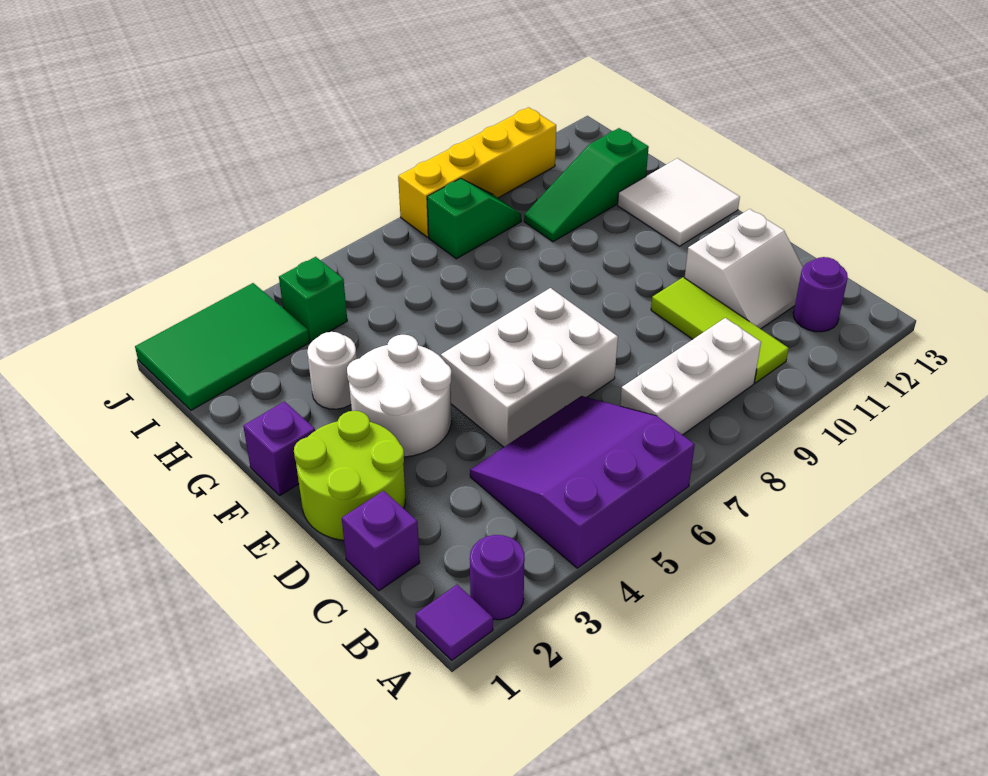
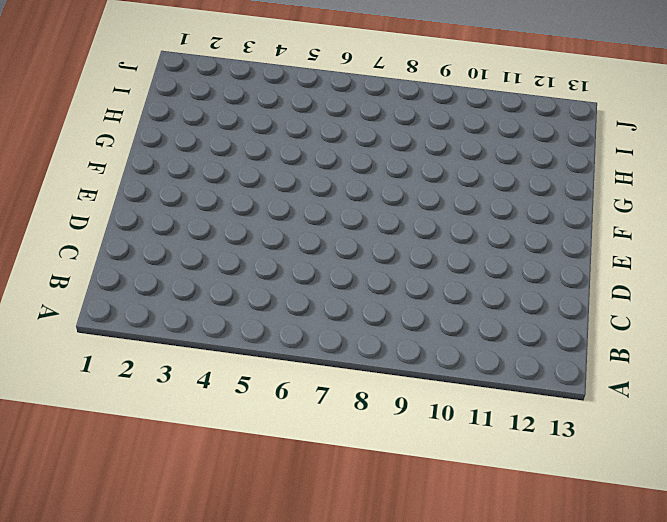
none -> purple tile A1 level 1
none -> purple round brick A2 level 1
none -> purple slope A4:C6 level 1 top A

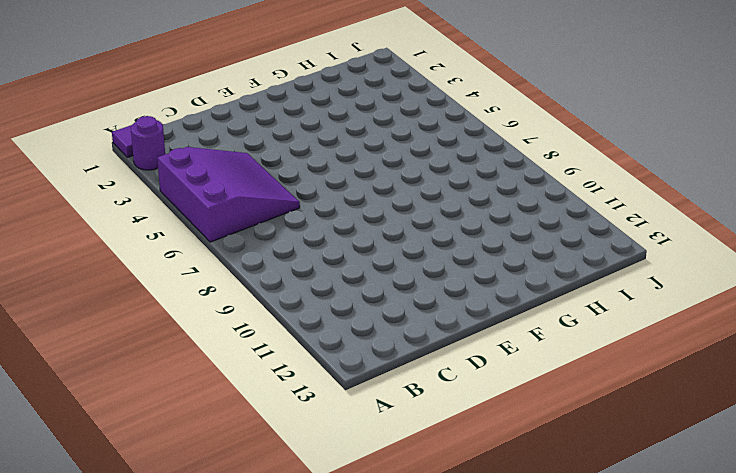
none -> white brick B7:B9 level 1
none -> lime tile B10:D10 level 1
none -> purple round brick B12 level 1

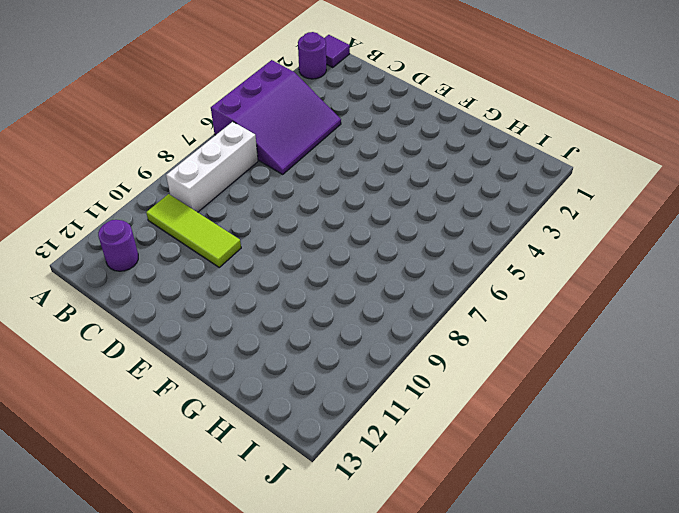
none -> purple brick C1 level 1
none -> white slope C11:D12 level 1 top D
none -> lime round brick D1:E2 level 1

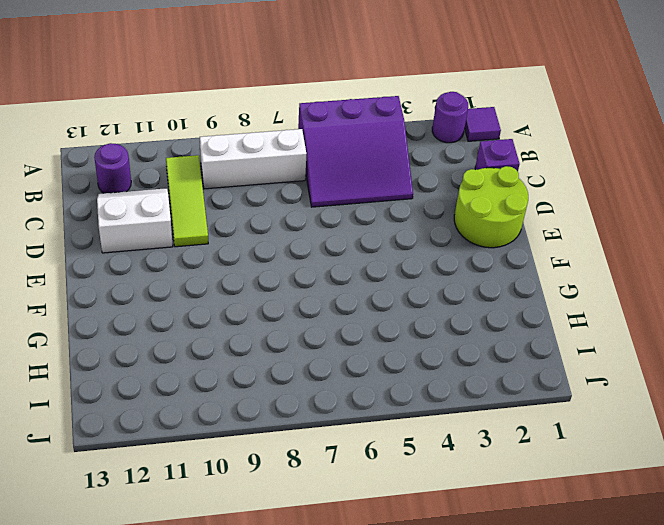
none -> white brick D5:E7 level 1
none -> white round brick E3:F4 level 1
none -> purple brick F1 level 1

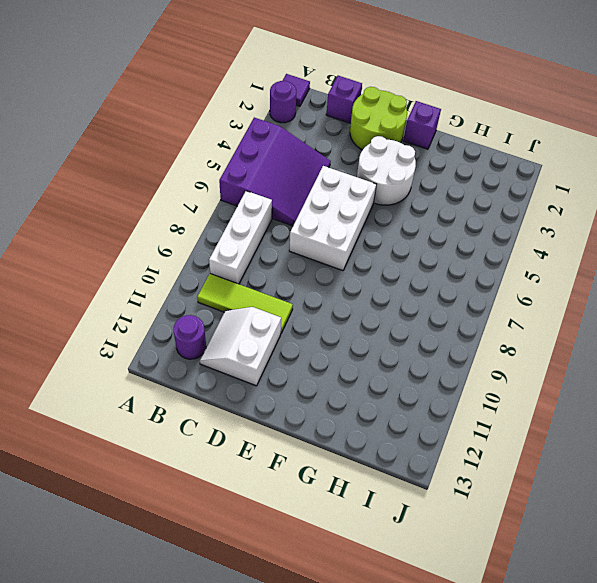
none -> white tile F12:G13 level 1
none -> white round brick G3 level 1
none -> green slope H10:H12 level 1 top 12

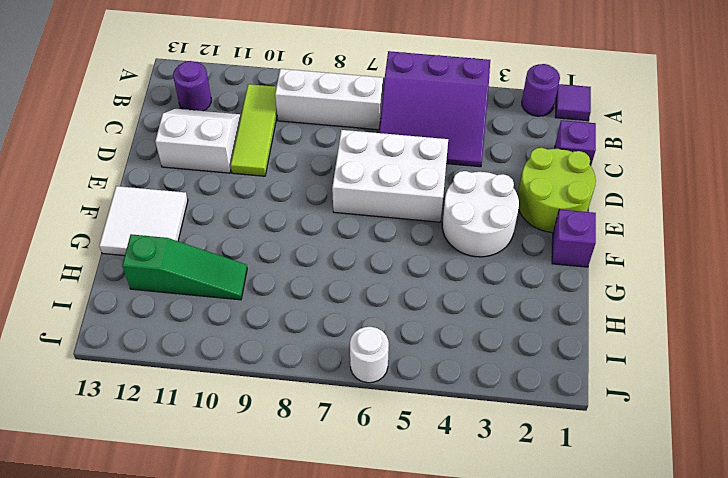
white round brick J6 level 1 -> white round brick G3 level 1
none -> green tile I1:J3 level 1
none -> green brick I4 level 1
none -> green slope I8:I9 level 1 top 8

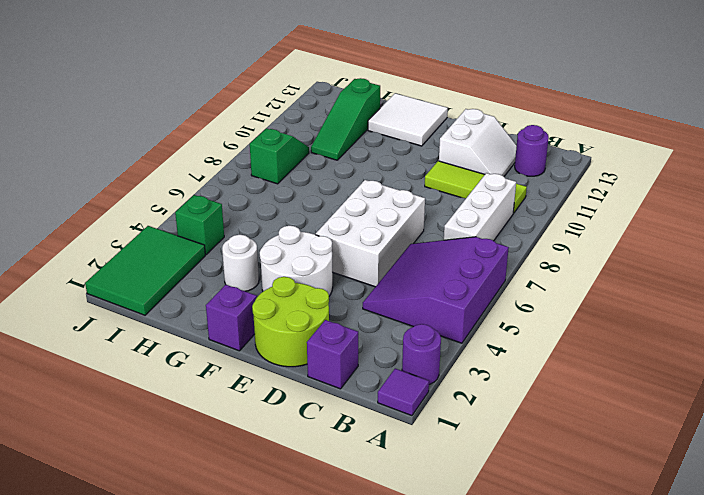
none -> yellow brick J8:J11 level 1

